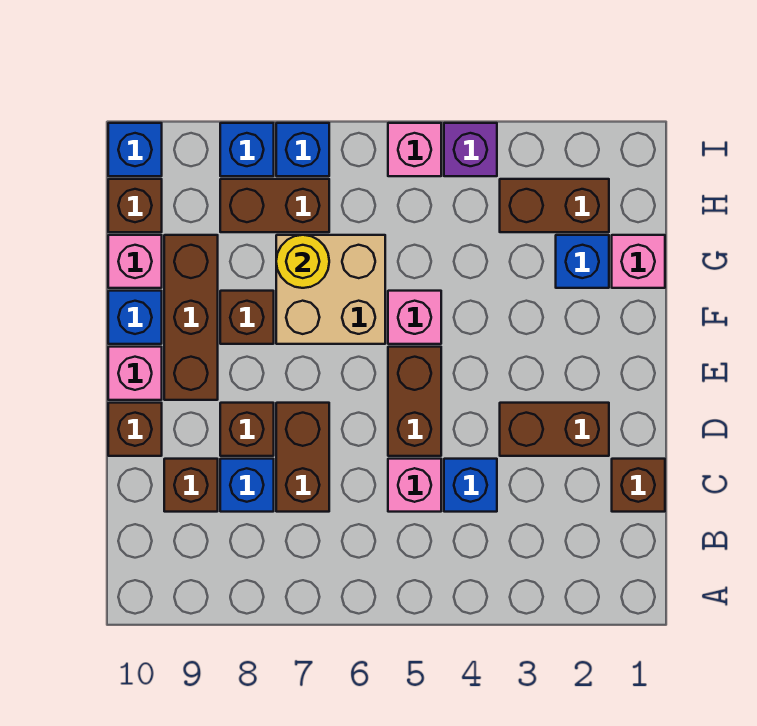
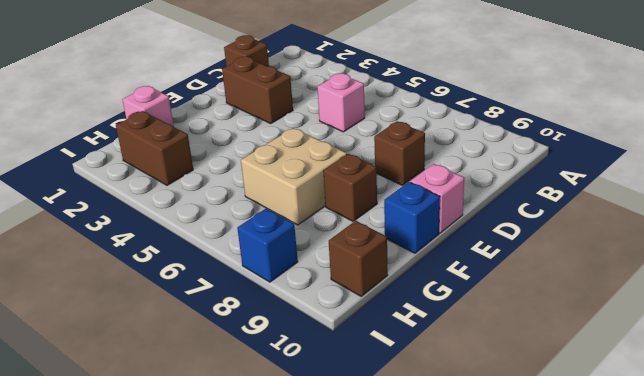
none -> blue brick C4 level 1
none -> brown brick C7:D7 level 1
none -> blue brick C8 level 1

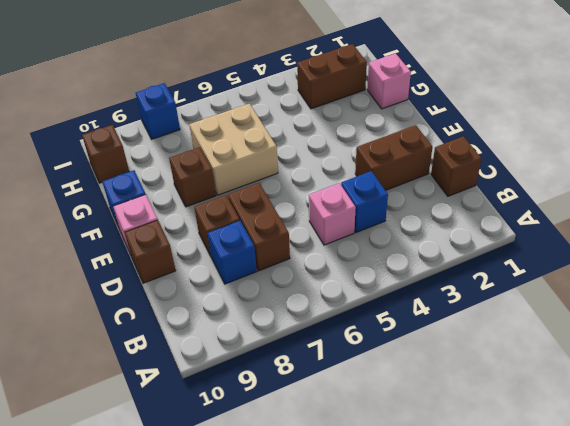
none -> brown brick C9 level 1
none -> brown brick D5:E5 level 1
none -> brown brick E9:G9 level 1

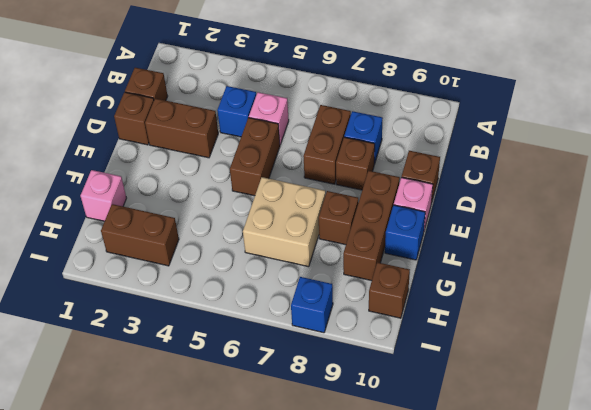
brown brick D1 level 1 -> brown brick C9 level 1
none -> pink brick F5 level 1
none -> blue brick G2 level 1
none -> pink brick G10 level 1

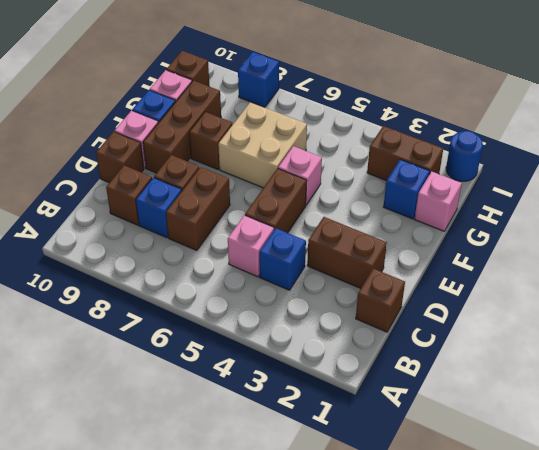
blue round brick I1 level 1 -> none
none -> brown brick H7:H8 level 1
none -> purple brick I4 level 1
none -> pink brick I5 level 1

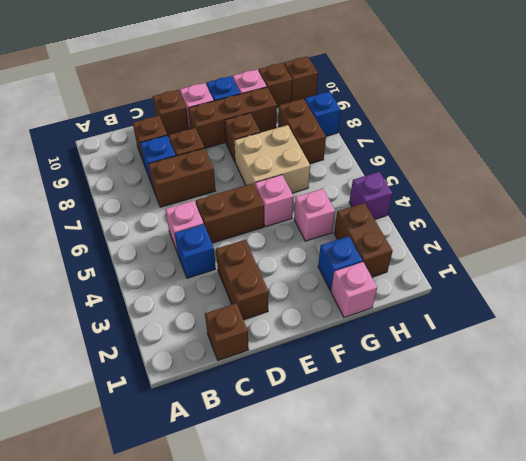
pink brick G4 level 1 -> pink brick I5 level 1
brown brick I10 level 1 -> blue brick I10 level 1
none -> blue brick I7 level 1
none -> yellow round brick G7 level 2

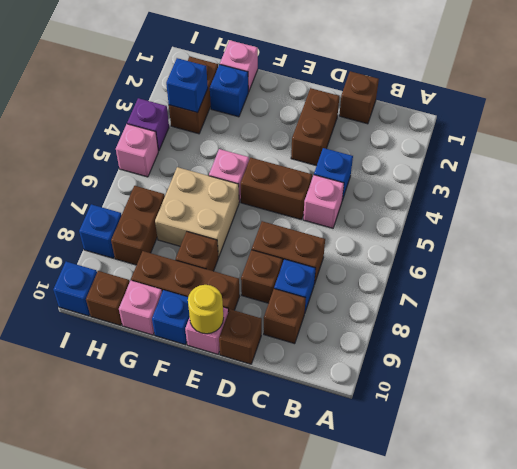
yellow round brick E10 level 2 -> yellow round brick G7 level 2
blue brick H3 level 2 -> blue brick I7 level 1

